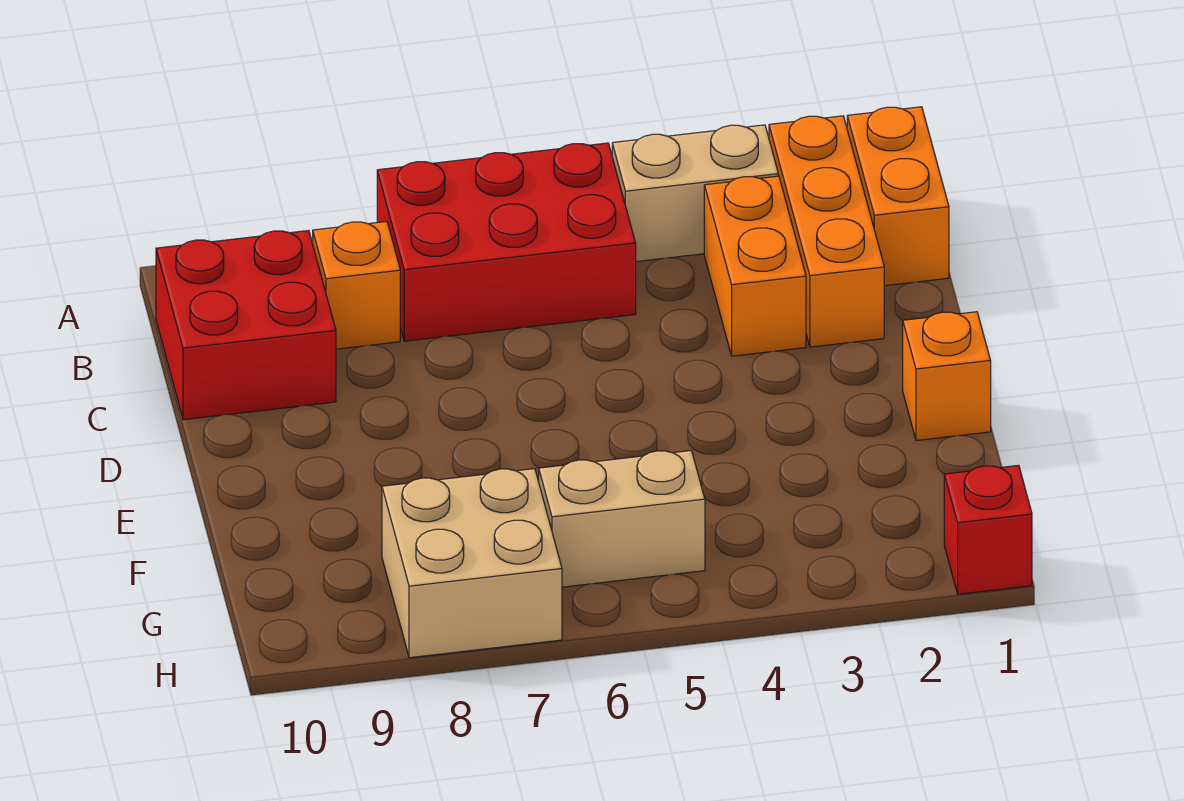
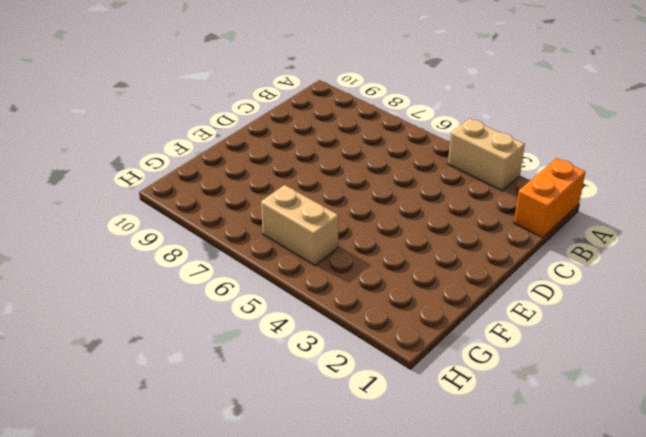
none -> orange brick A2:C2 level 1
none -> red brick A5:B7 level 1

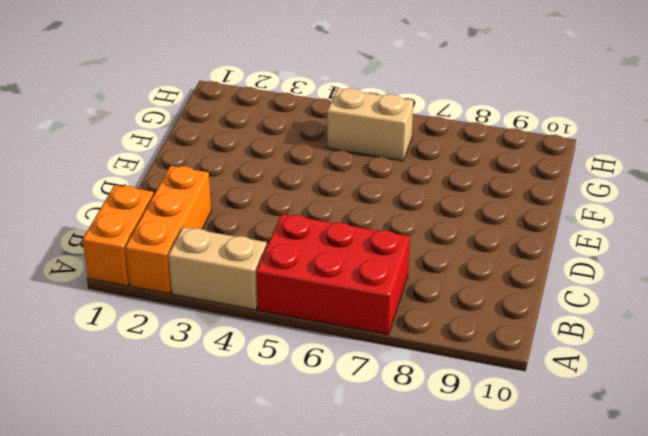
none -> orange brick B3:C3 level 1
none -> orange brick B8 level 1

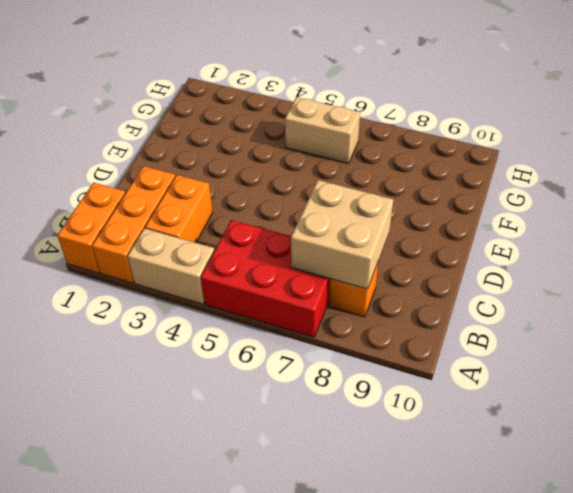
tan brick B7:C8 level 2 -> tan brick G7:H8 level 1
none -> red brick B9:C10 level 1
none -> orange brick E1 level 1

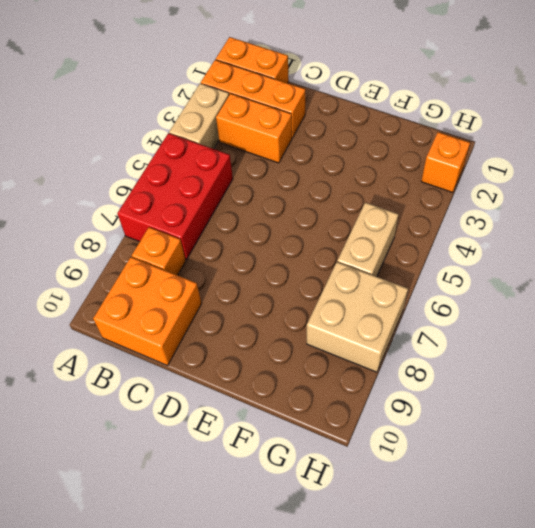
orange brick B9:C10 level 1 -> red brick B9:C10 level 1
orange brick H2 level 1 -> orange brick E1 level 1
none -> red brick H1 level 1

